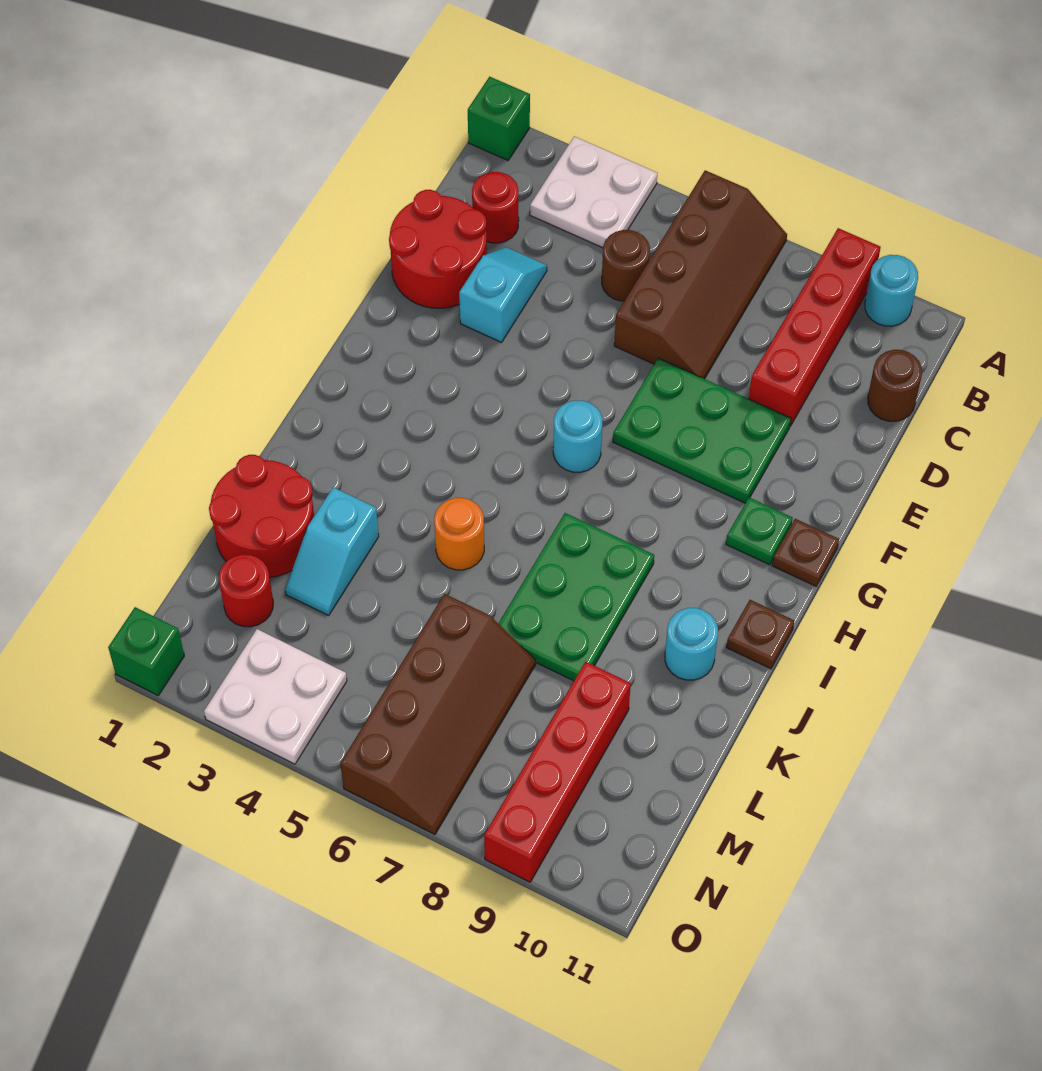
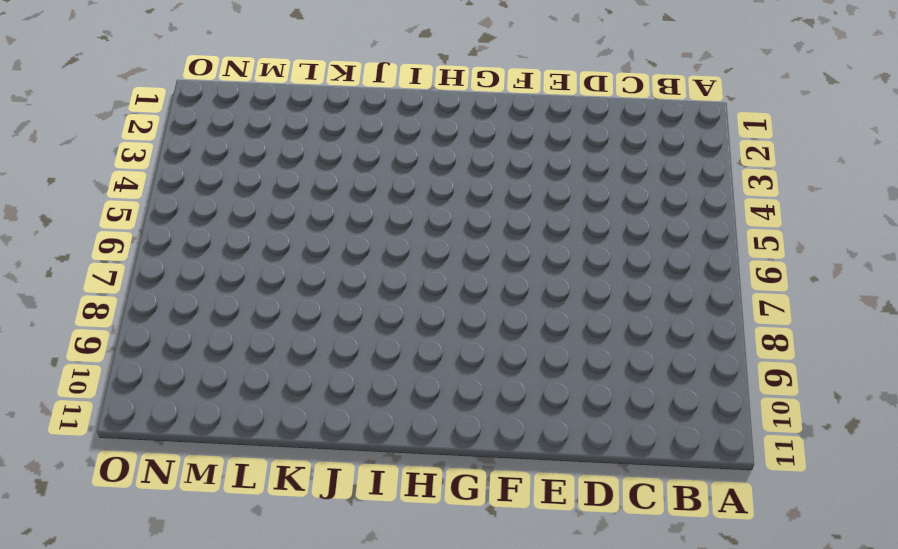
none -> green brick A1 level 1
none -> white plate A3:B4 level 1
none -> brown slope A6:D7 level 1 top 6

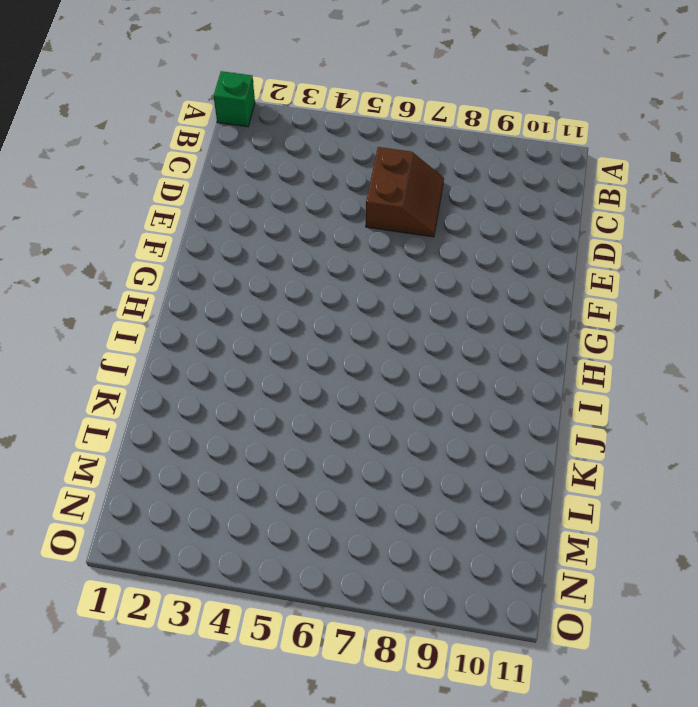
brown slope C6:D7 level 1 top 6 -> brown slope A6:D7 level 1 top 6
none -> white plate A3:B4 level 1
none -> red brick A9:D9 level 1
none -> cyan round brick A10 level 1

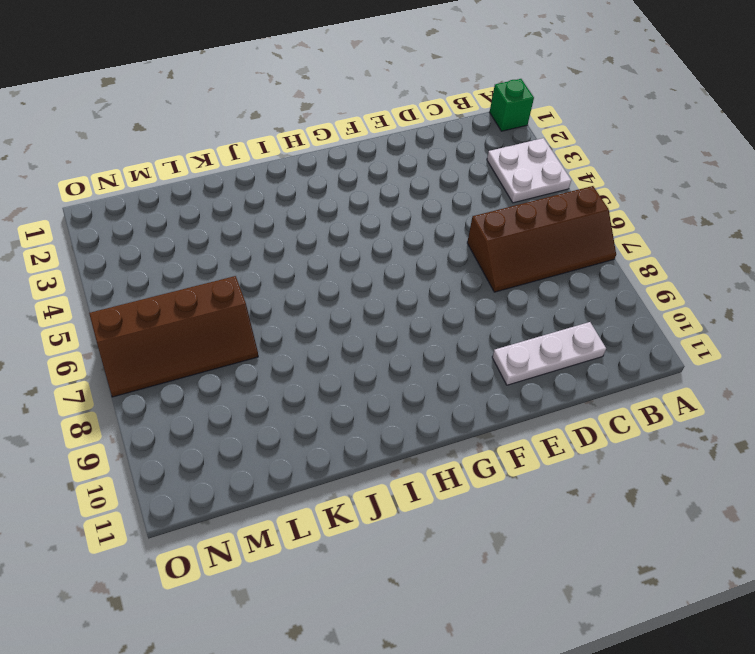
white plate C10:E10 level 1 -> none
none -> red brick A9:D9 level 1
none -> cyan round brick A10 level 1
none -> red round brick C2 level 1

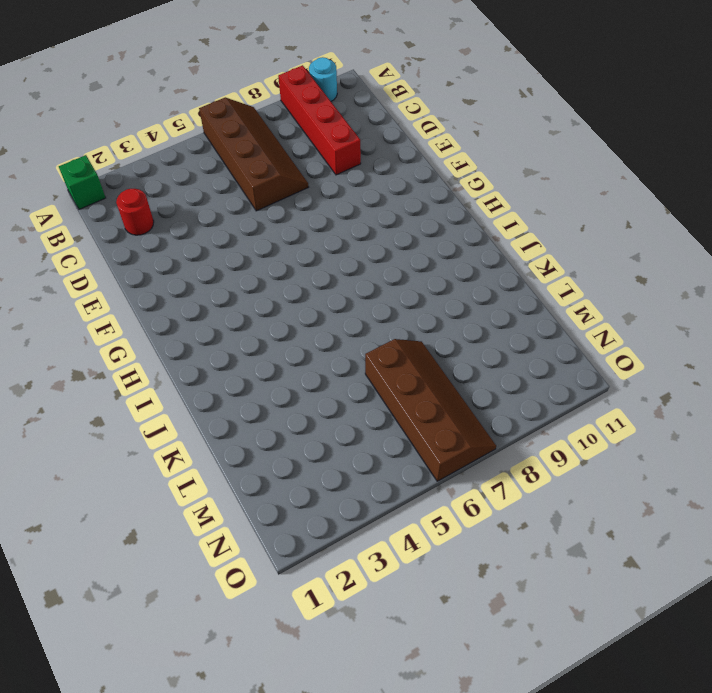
none -> white plate A3:B4 level 1
none -> brown round brick C5 level 1
none -> brown round brick C11 level 1

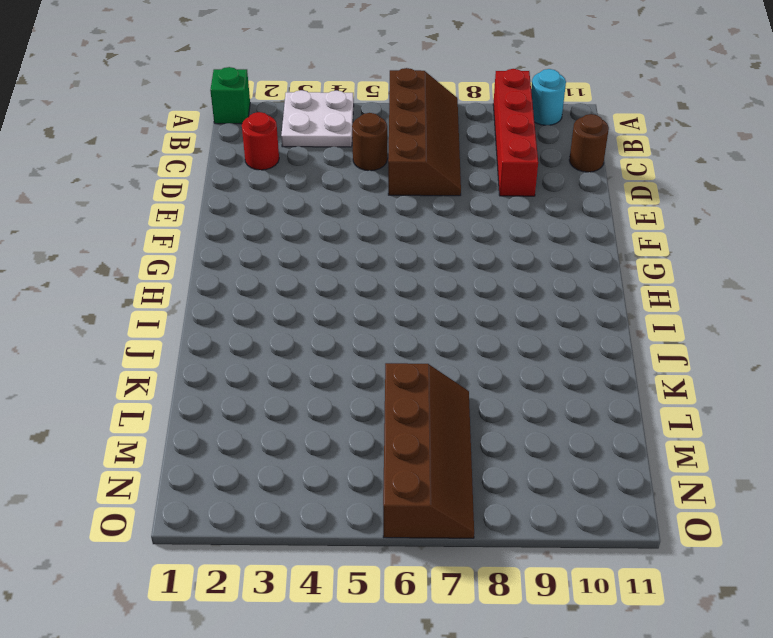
none -> red round brick D1:E2 level 1
none -> cyan slope D3:E3 level 1 top E
none -> green plate E7:F9 level 1

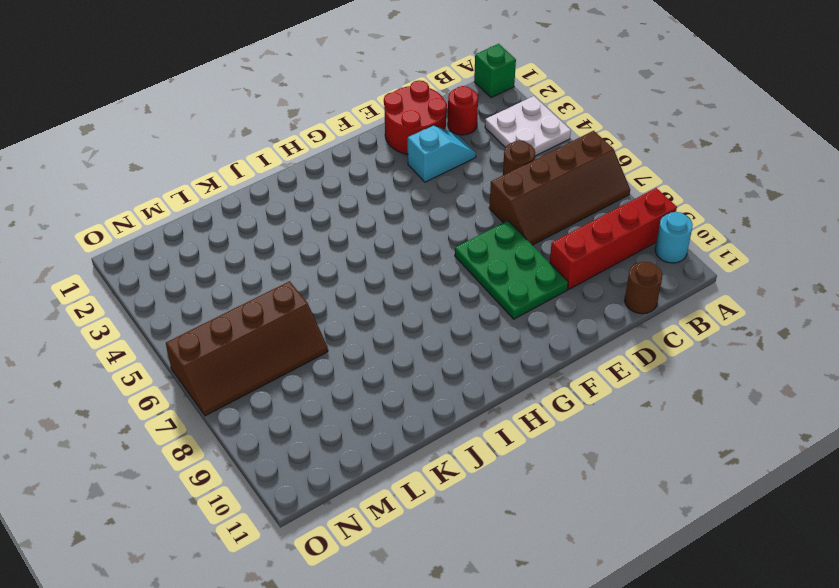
none -> cyan round brick G6 level 1
none -> green plate G10 level 1
none -> brown plate G11 level 1

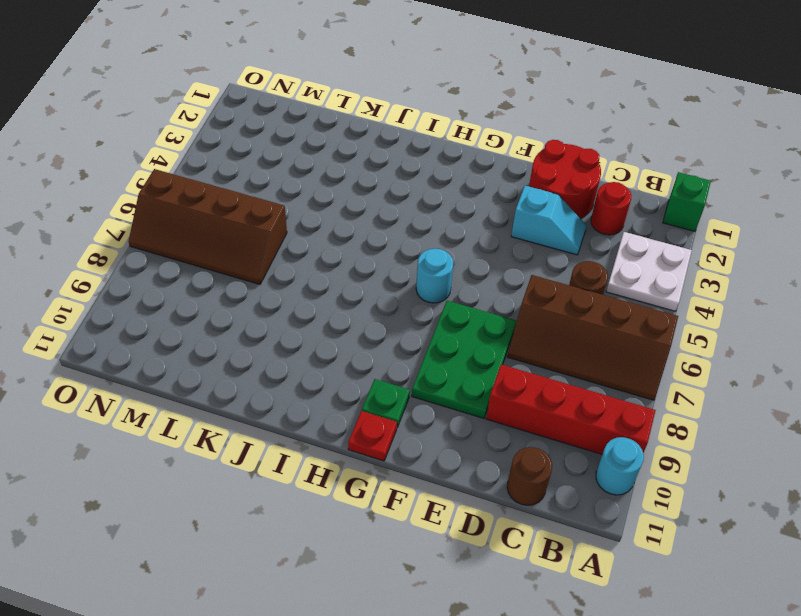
red plate G11 level 1 -> brown plate G11 level 1
none -> green plate I7:K8 level 1
none -> brown plate I11 level 1
none -> orange round brick J5 level 1

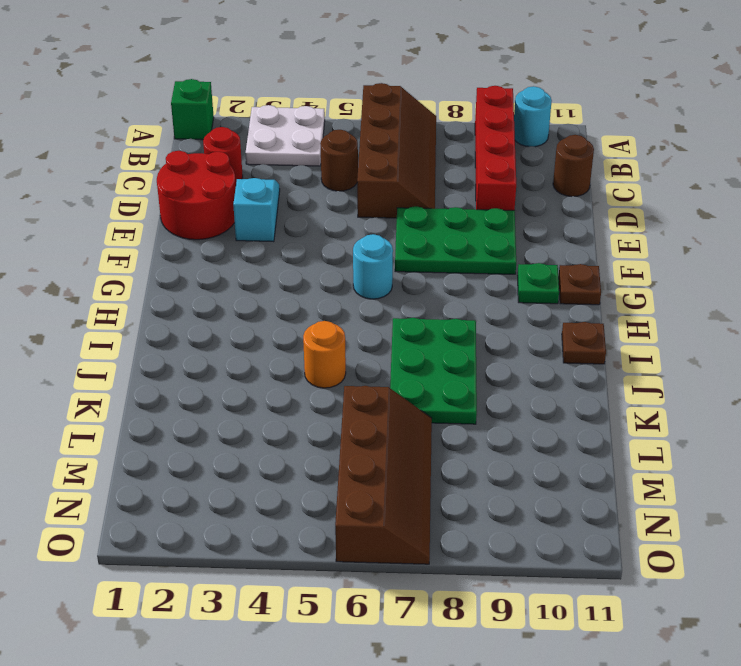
none -> cyan round brick J10 level 1
none -> red round brick K1:L2 level 1
none -> cyan slope K3:L3 level 1 top K

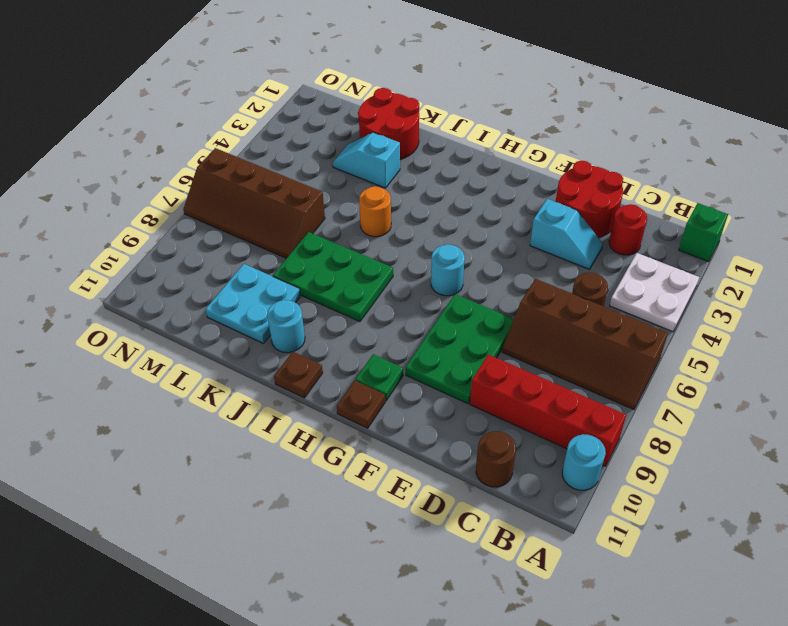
cyan plate K9:L10 level 1 -> red brick L9:O9 level 1
none -> red round brick M2 level 1
none -> white plate N3:O4 level 1
none -> green brick O1 level 1

